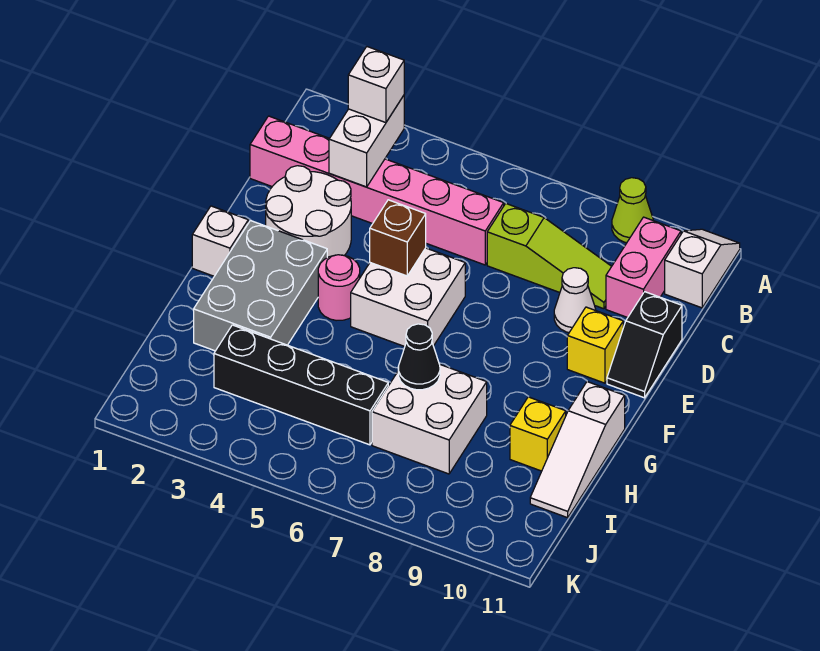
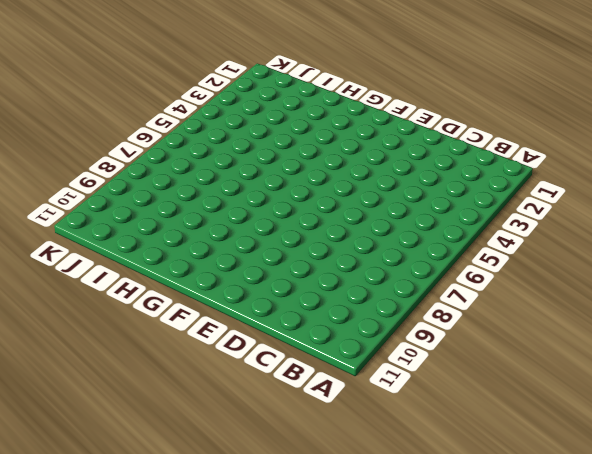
none -> lime cone A9 level 1
none -> white slope A11:B11 level 1 top B
none -> pink brick B10:C10 level 1

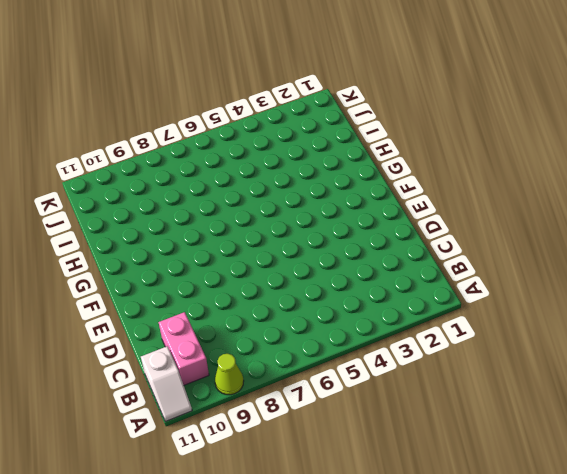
none -> pink brick C1:C6 level 1
none -> lime slope C7:C9 level 1 top 7
none -> white round brick D2:E3 level 1

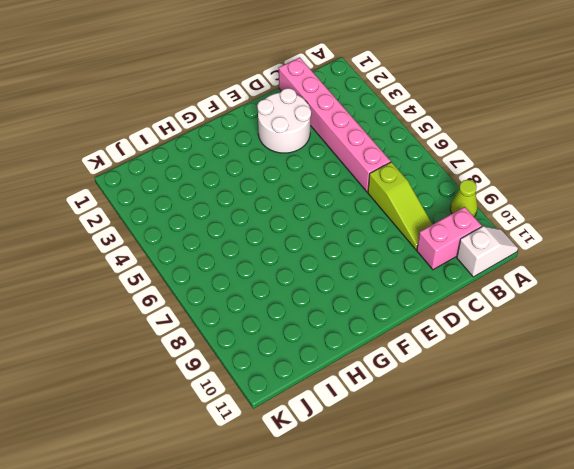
none -> white cone D9 level 1
none -> black slope D11:E11 level 1 top D
none -> white brick E5:F6 level 1

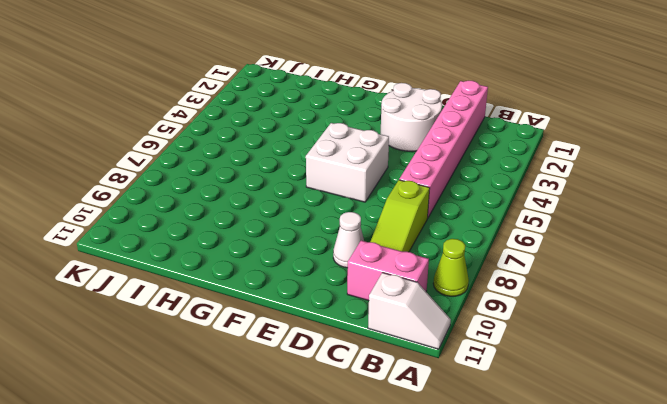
none -> black slope D11:E11 level 1 top D
none -> yellow brick E10 level 1
none -> white brick F1 level 1

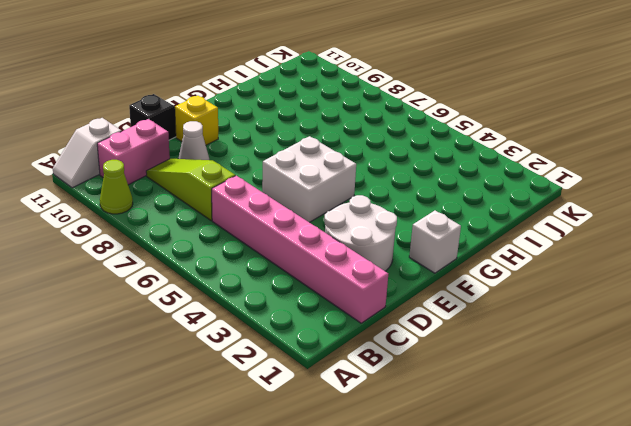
none -> grey brick F2:H3 level 1
none -> pink round brick F4 level 1
none -> white slope G11:I11 level 1 top G

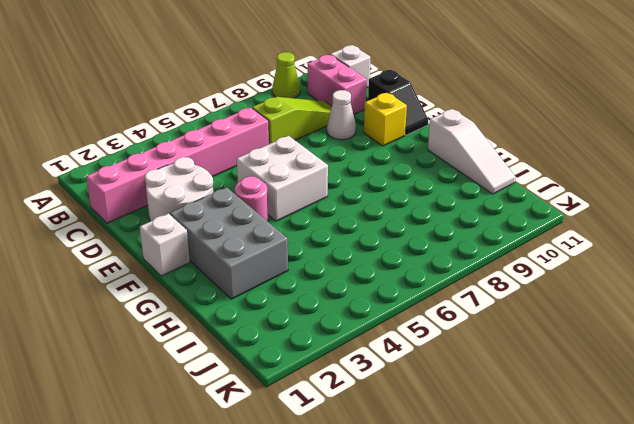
none -> white brick H7:I8 level 1
none -> yellow brick H10 level 1
none -> black brick I3:I6 level 1

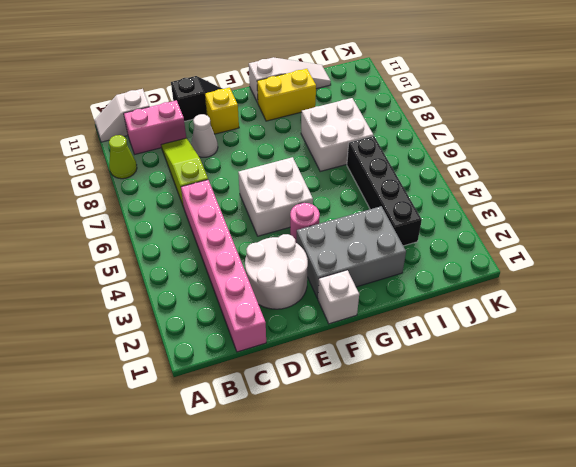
yellow brick G10:H10 level 1 -> yellow brick H10 level 1
none -> white brick B3:C3 level 2
none -> brown brick E5 level 2
none -> black cone H7 level 2

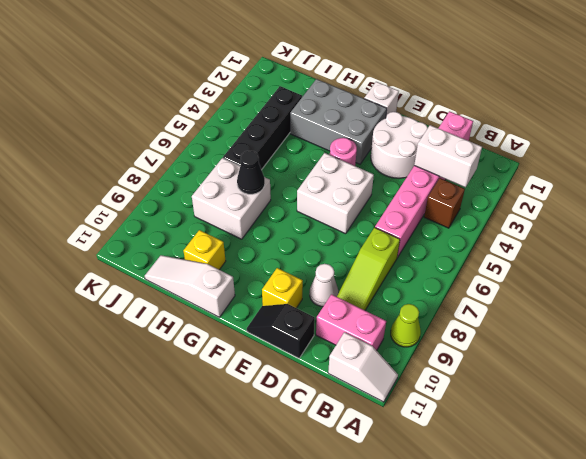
brown brick B4 level 1 -> brown brick E5 level 2
none -> white brick B3 level 3

